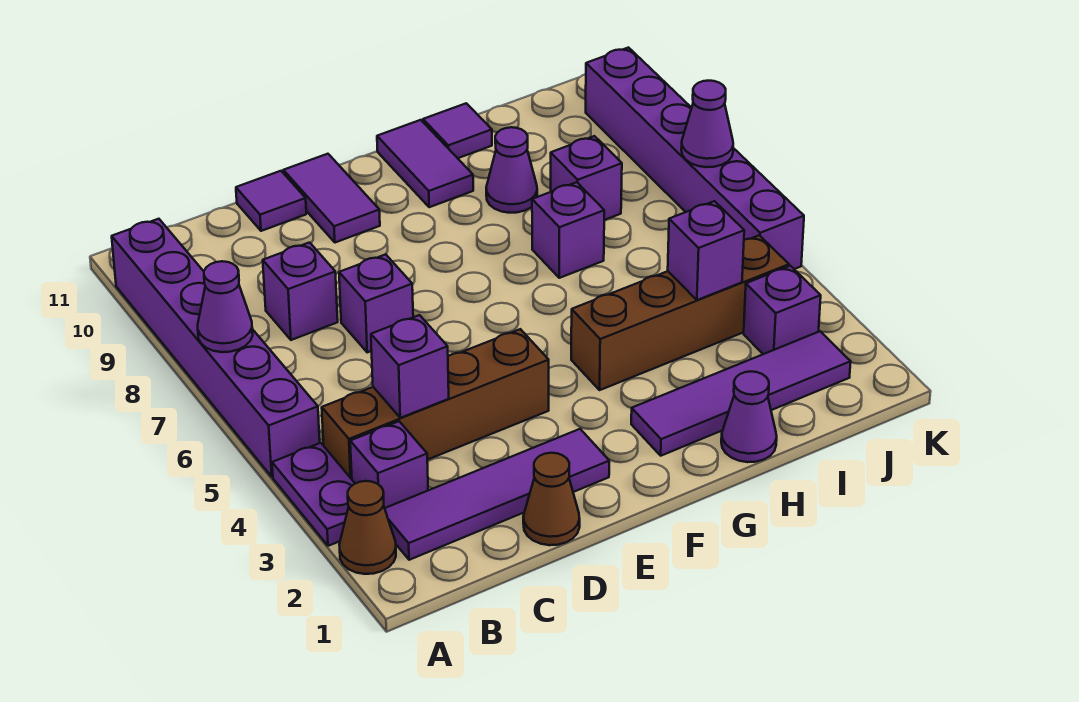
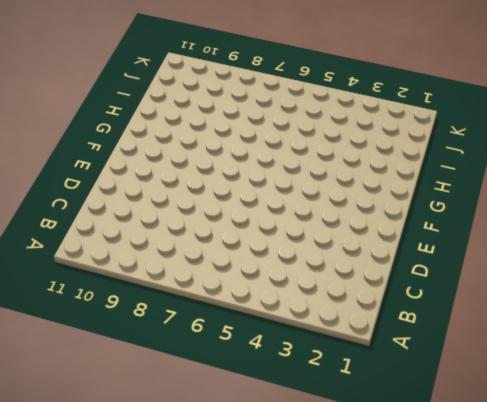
none -> brown cone A2 level 1
none -> purple plate A3:A4 level 1
none -> purple brick A5:A10 level 1

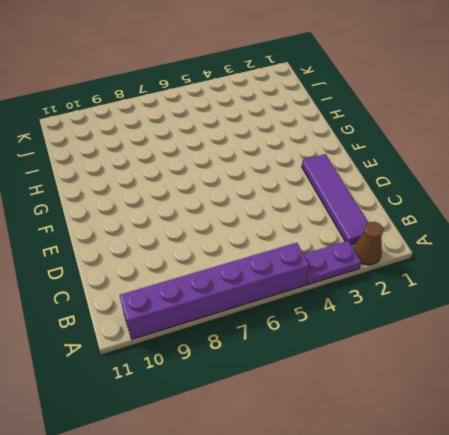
none -> purple brick B3 level 1
none -> brown brick B4:E4 level 1
none -> purple brick C8 level 1

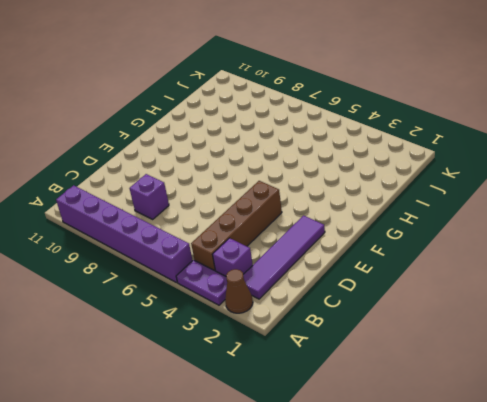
none -> brown cone D1 level 1
none -> purple brick D7 level 1
none -> purple tile D11 level 1

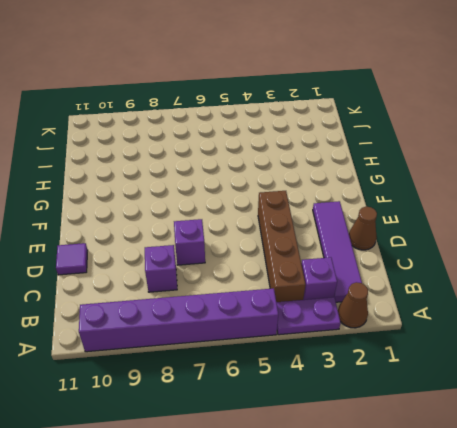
none -> purple tile E10:E11 level 1
none -> purple tile G2:J2 level 1
none -> brown brick G4:J4 level 1

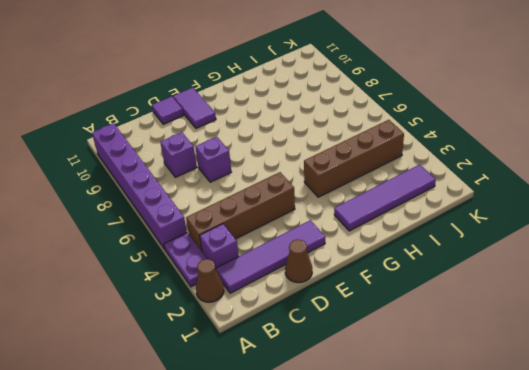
none -> purple tile G10:G11 level 1
none -> purple cone H1 level 1
none -> purple brick H7 level 1

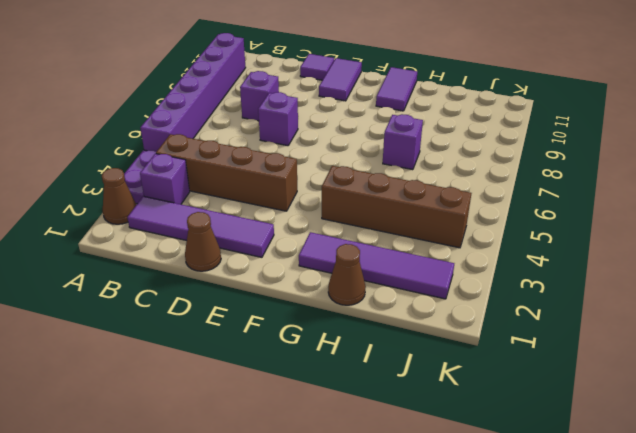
brown cone H1 level 1 -> purple cone H1 level 1
none -> purple cone H9 level 1
none -> purple tile H11 level 1
none -> purple brick I8 level 1

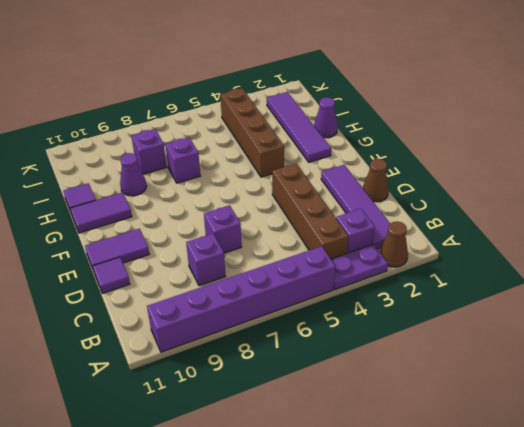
none -> purple brick J3 level 1
none -> purple brick K5:K10 level 1
none -> purple cone A7 level 2

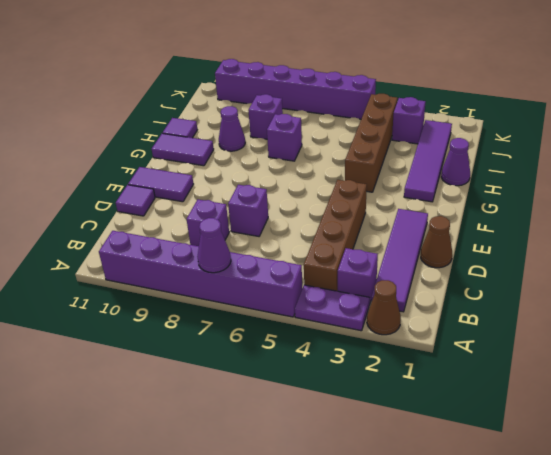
none -> purple brick C4 level 2
none -> purple brick I4 level 2
none -> purple cone K7 level 2

